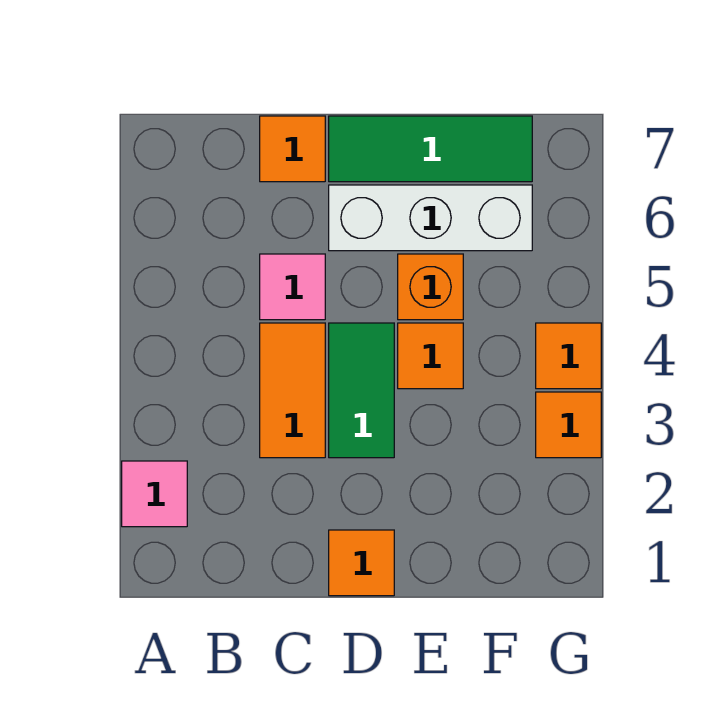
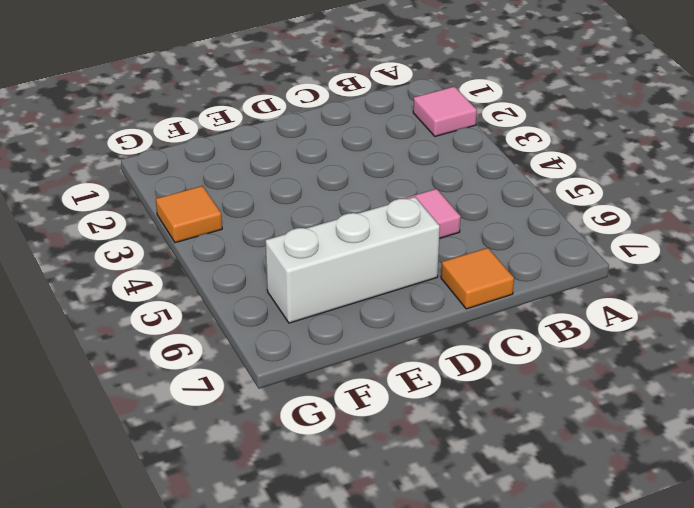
none -> orange tile C3:C4 level 1
none -> orange tile D1 level 1
none -> green tile D3:D4 level 1

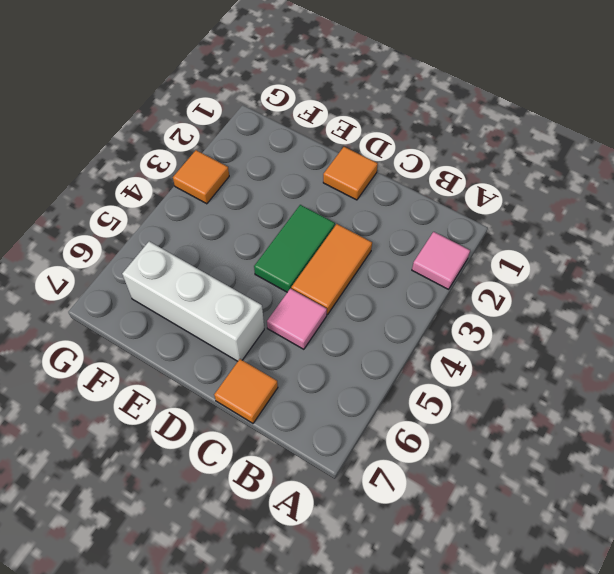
none -> green tile D7:F7 level 1
none -> orange tile E4 level 1
none -> orange brick E5 level 1

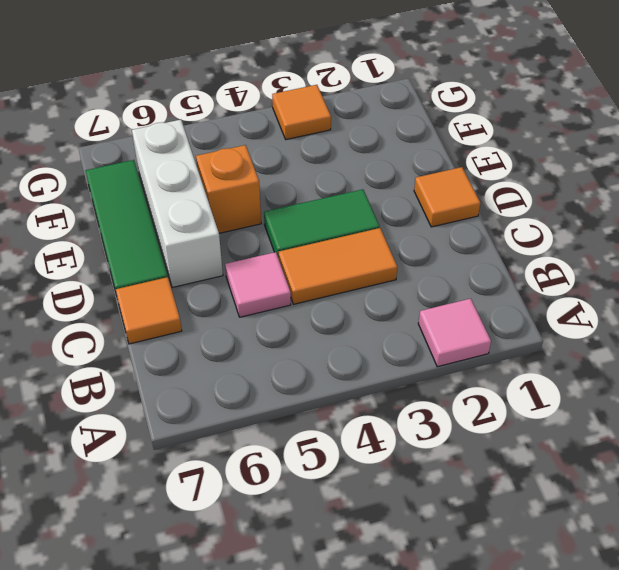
none -> orange tile E4 level 1
none -> orange tile G4 level 1

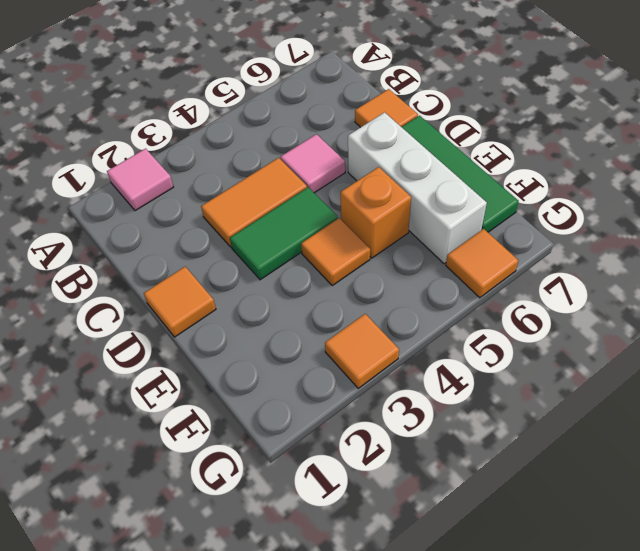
orange tile G6 level 1 -> orange tile G4 level 1

